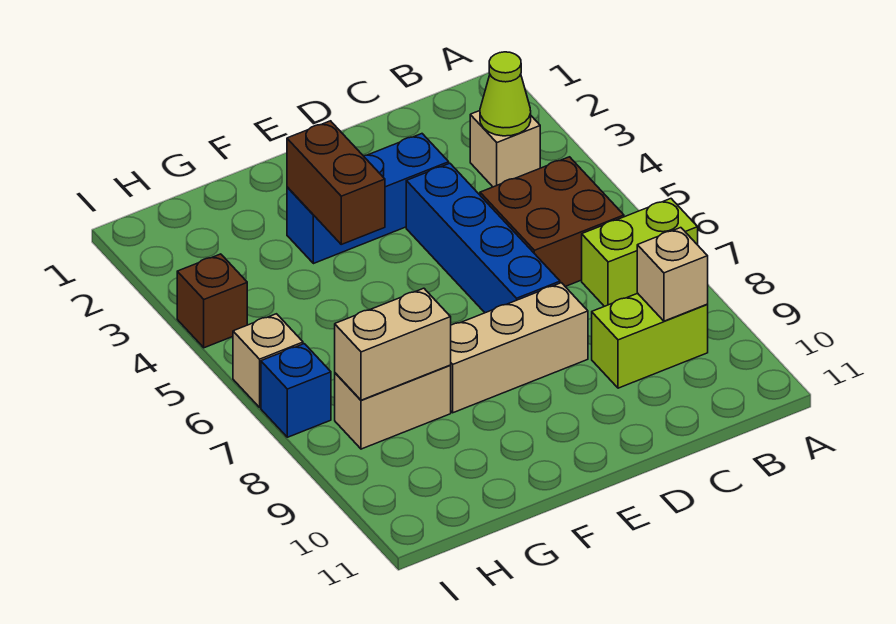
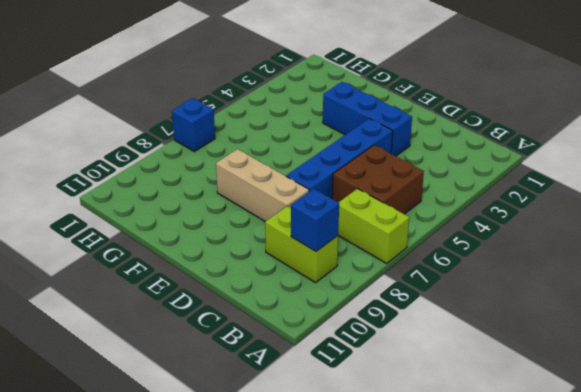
blue brick B9 level 2 -> tan brick B9 level 2
none -> tan brick B3 level 1
none -> tan brick G8:H8 level 1
none -> brown brick I4 level 1

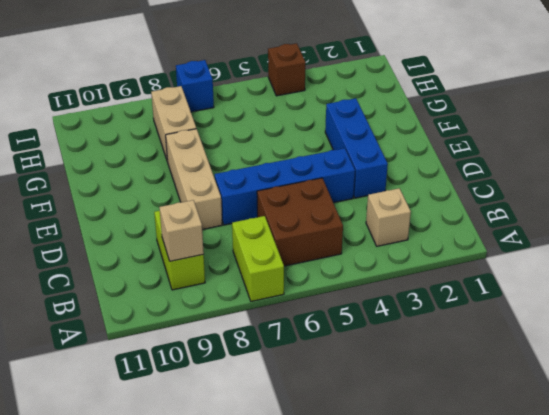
none -> tan brick I6 level 1
none -> lime cone B3 level 2
none -> brown brick F3:F4 level 2

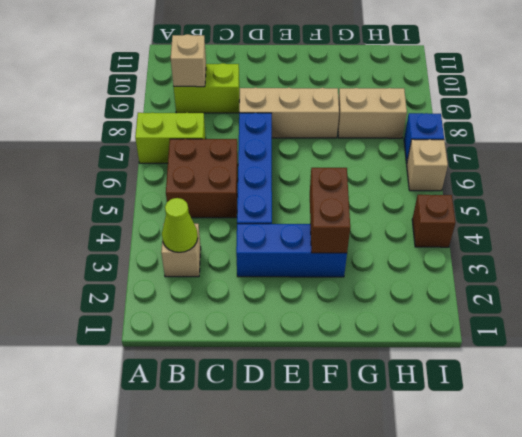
none -> tan brick G8:H8 level 2

